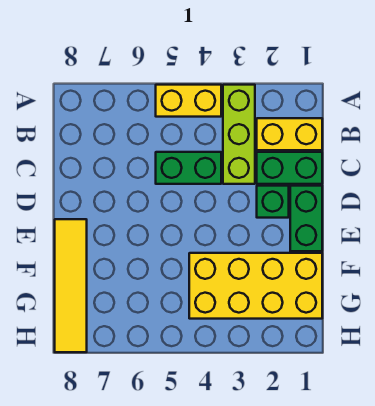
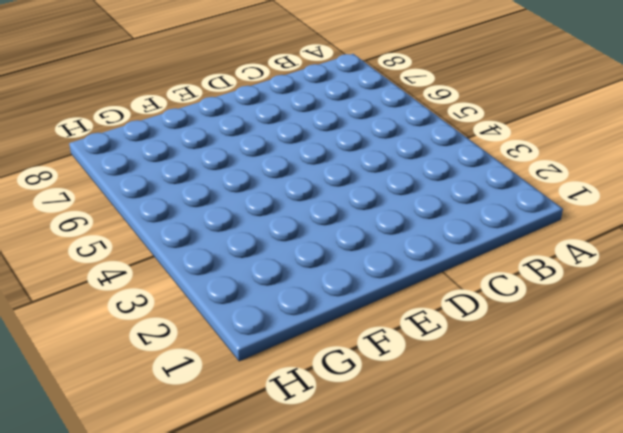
none -> lime brick A3:C3 level 1
none -> yellow brick A4:A5 level 1

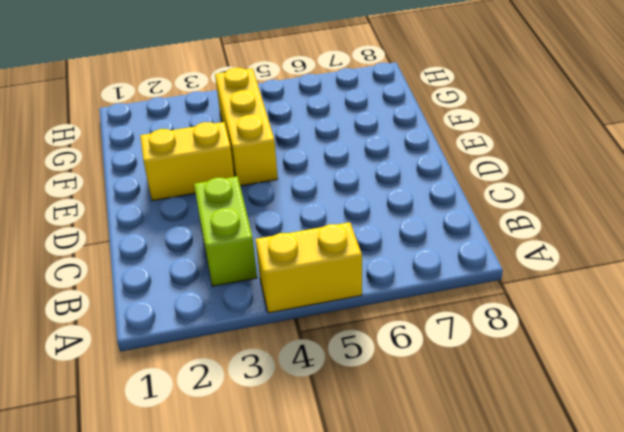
lime brick B3:C3 level 1 -> lime brick A3:C3 level 1
yellow brick E2:E3 level 1 -> yellow brick B1:B2 level 1
yellow brick E4:G4 level 1 -> yellow brick F1:G4 level 1
none -> green brick C1:C2 level 1
none -> green brick C4:C5 level 1

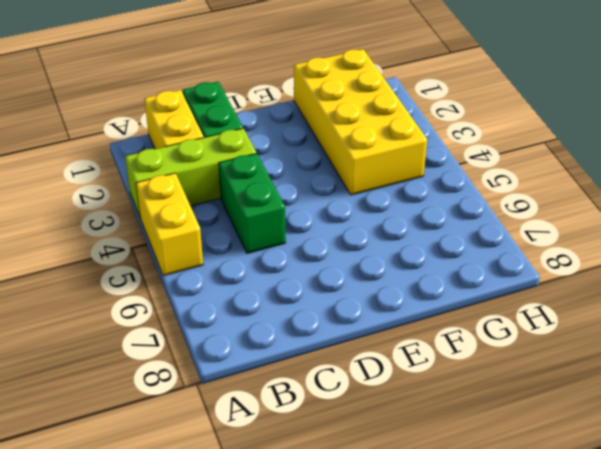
none -> green brick D1:E1 level 1
none -> green brick D2 level 1

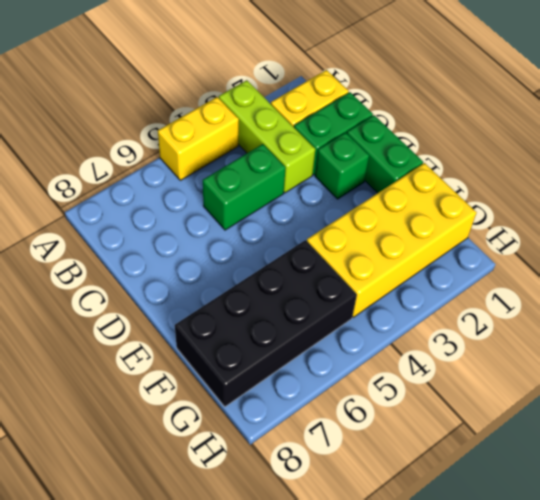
black brick F5:G8 level 1 -> yellow tile E8:H8 level 1

